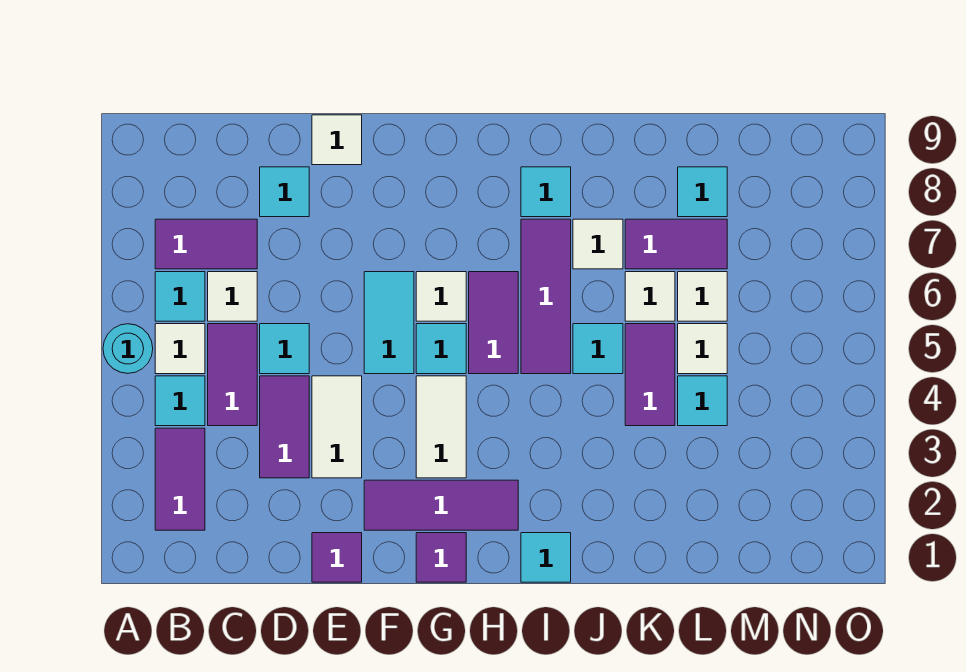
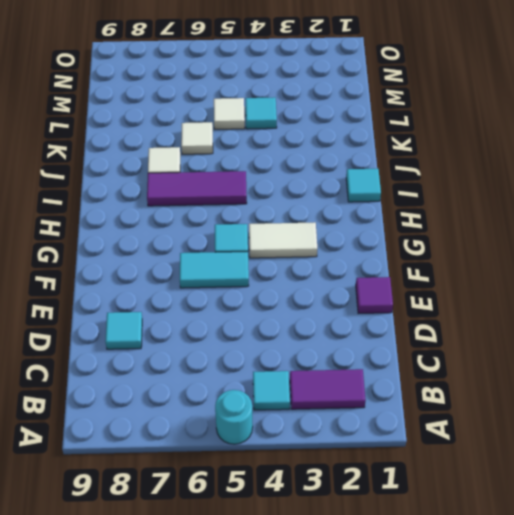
none -> white tile B5 level 1
none -> cyan tile B6 level 1
none -> purple tile B7:C7 level 1
none -> purple tile C4:C5 level 1

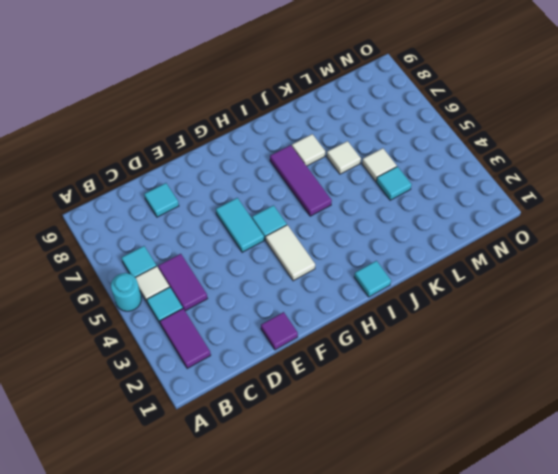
none -> purple tile B7:C7 level 1
none -> white tile C6 level 1
none -> purple tile D3:D4 level 1
none -> cyan tile D5 level 1

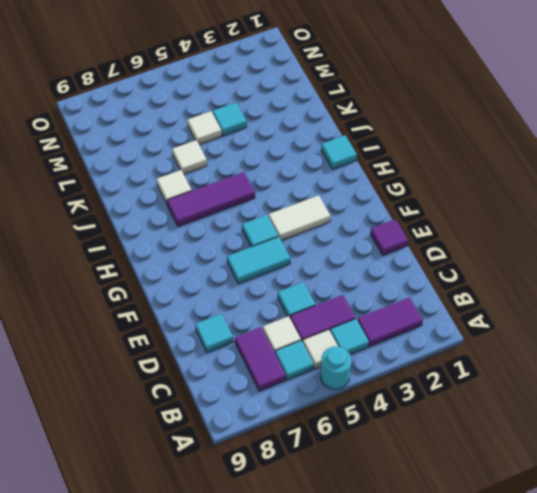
none -> purple tile D3:D4 level 1
none -> white tile E3:E4 level 1
none -> white tile E9 level 1
none -> purple tile F2:H2 level 1

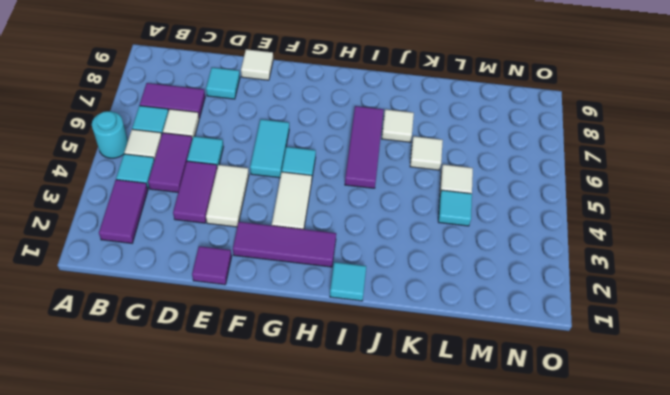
none -> purple tile G1 level 1
none -> white tile G6 level 1
none -> purple tile H5:H6 level 1
none -> cyan tile I8 level 1

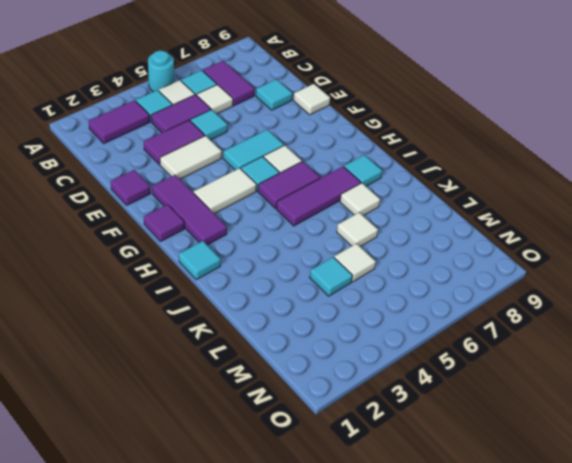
none -> cyan tile J5 level 1
none -> purple tile K4:K5 level 1
none -> purple tile K7:L7 level 1
none -> white tile L6 level 1

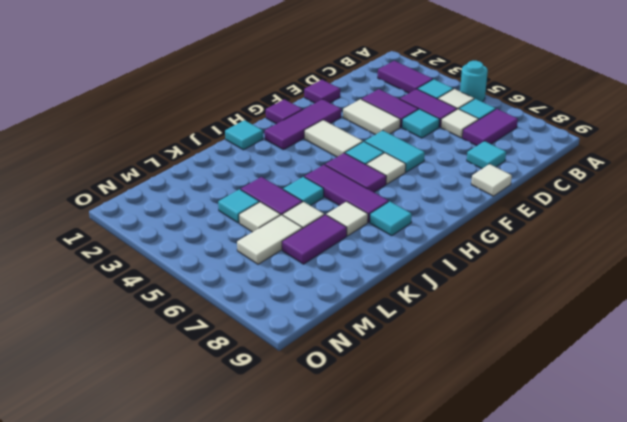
white tile L6:M6 level 1 -> white tile L6 level 1
none -> cyan tile L8 level 1

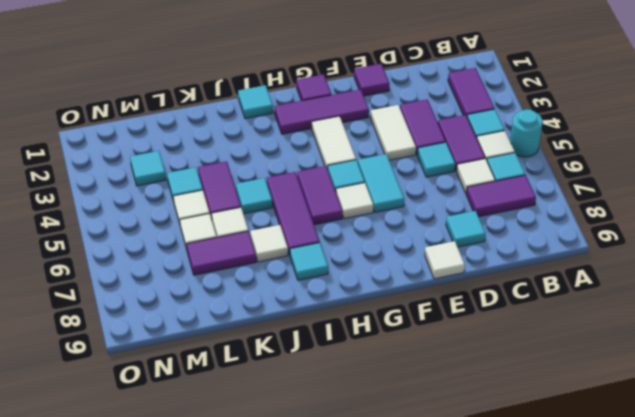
cyan tile M3 level 1 -> cyan tile L8 level 1

